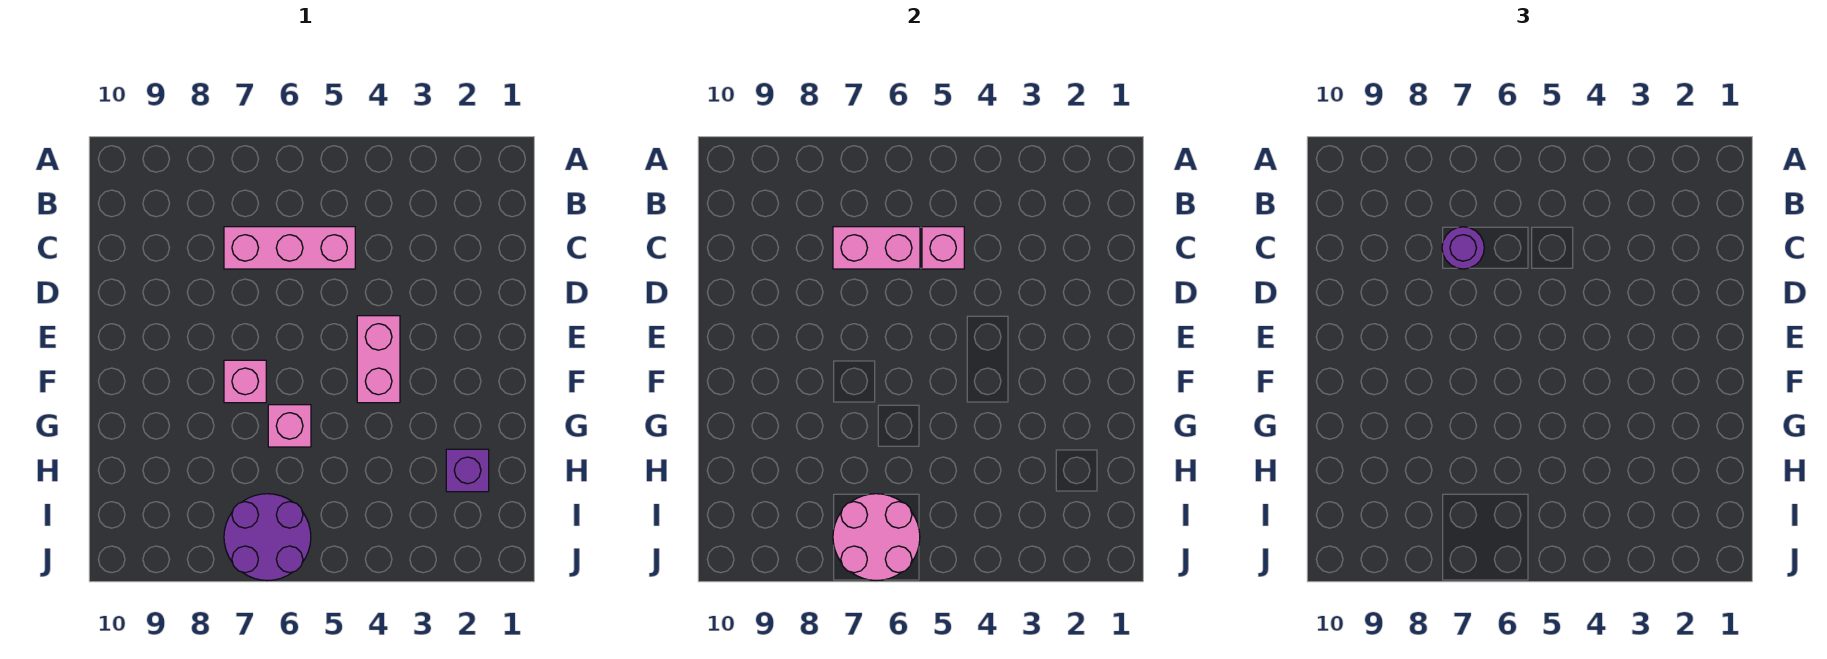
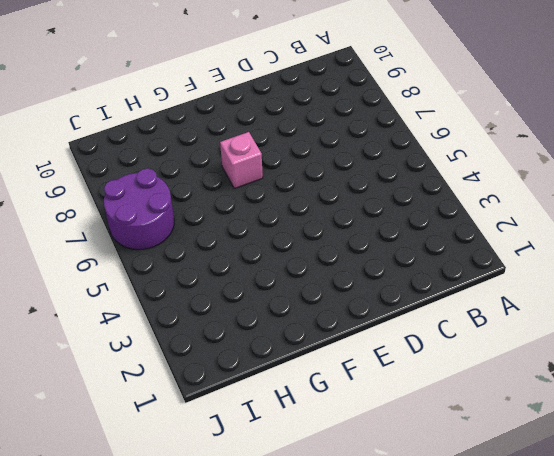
none -> pink brick C5:C7 level 1
none -> pink brick E4:F4 level 1

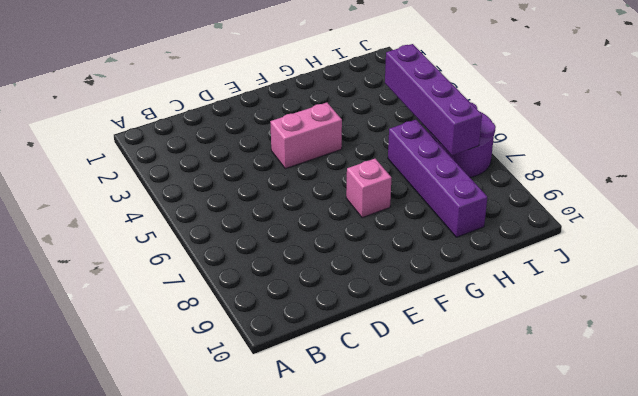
purple brick H6:H9 level 1 -> none
purple brick I4:I7 level 2 -> pink round brick I6:J7 level 2
none -> pink brick C5:C7 level 1
none -> pink brick G6 level 1

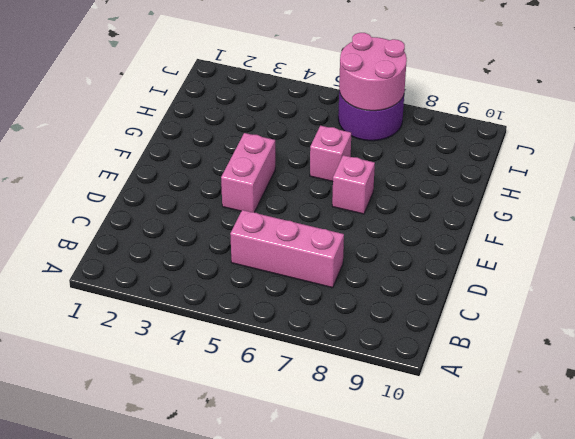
none -> purple brick H2 level 1
none -> pink brick C5 level 2

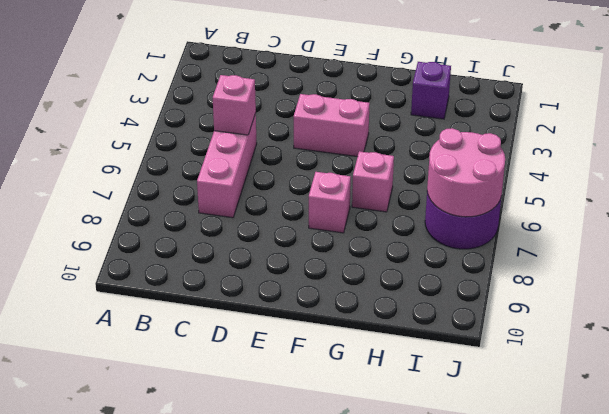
none -> pink brick C6:C7 level 2
none -> purple round brick C7 level 3

